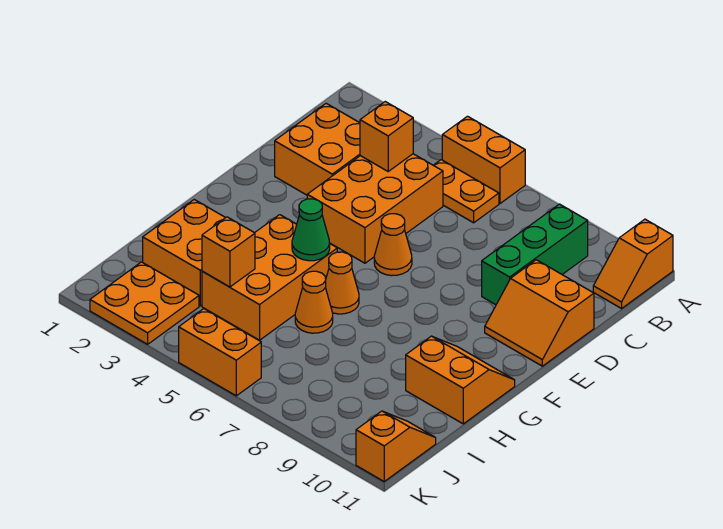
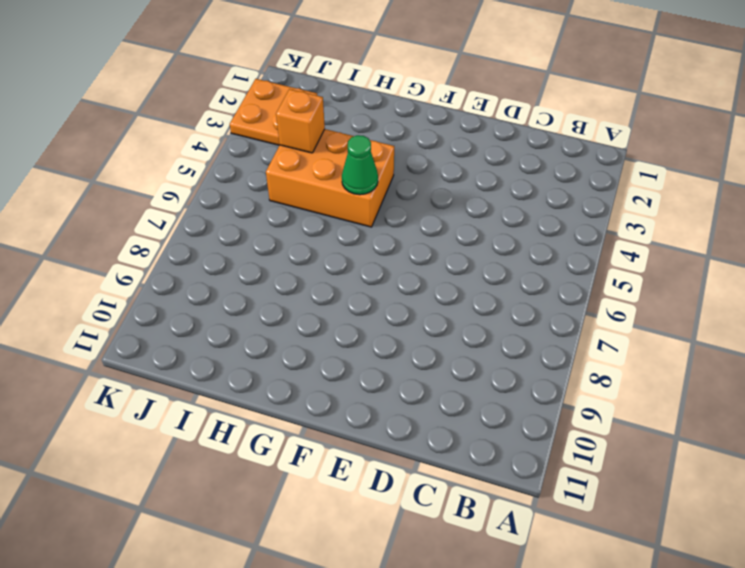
none -> orange brick A5:A6 level 1
none -> orange slope A11:B11 level 1 top A
none -> orange plate B5:B6 level 1

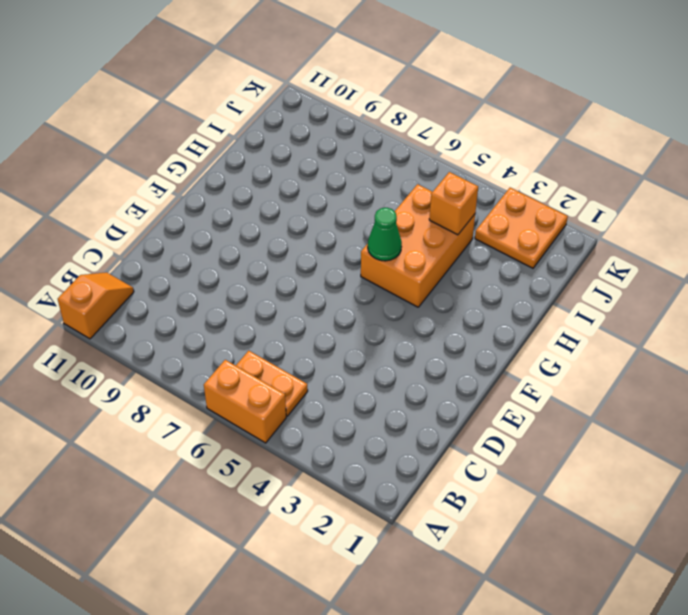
none -> green brick B9:D9 level 1
none -> orange brick C2:D3 level 1
none -> orange brick C4:E5 level 1

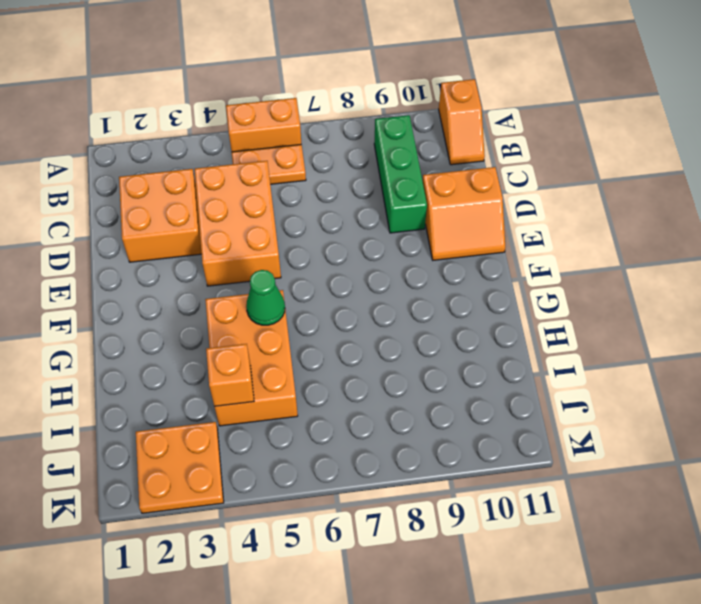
none -> orange cone E6 level 1
none -> orange cone G6 level 1
none -> orange slope G10:H11 level 1 top H

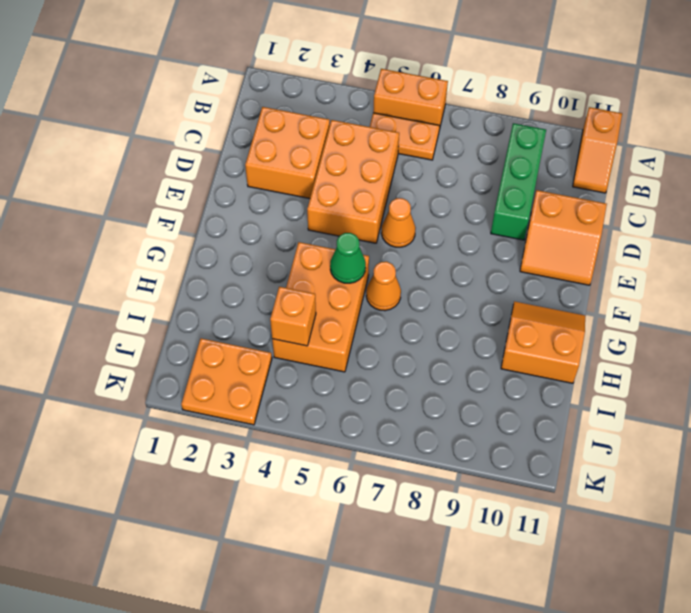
none -> orange brick H2:I3 level 1
none -> orange cone H6 level 1
none -> orange slope J11:K11 level 1 top K

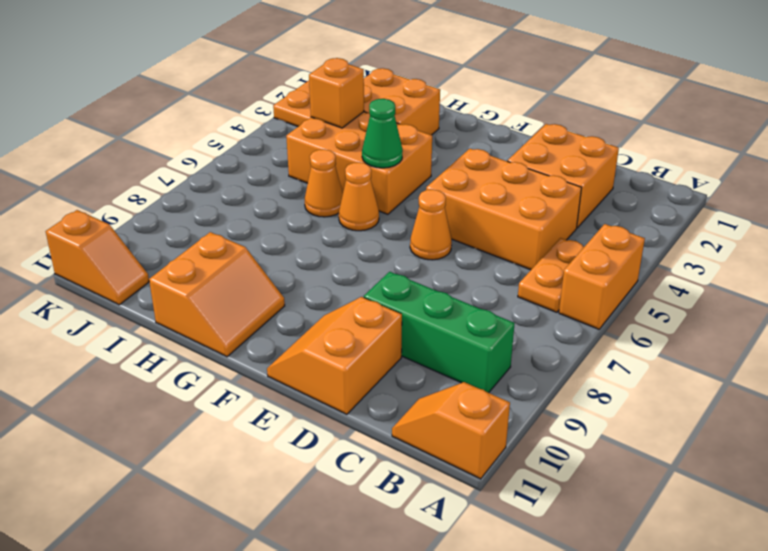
none -> orange brick K5:K6 level 1
none -> orange brick C4 level 2

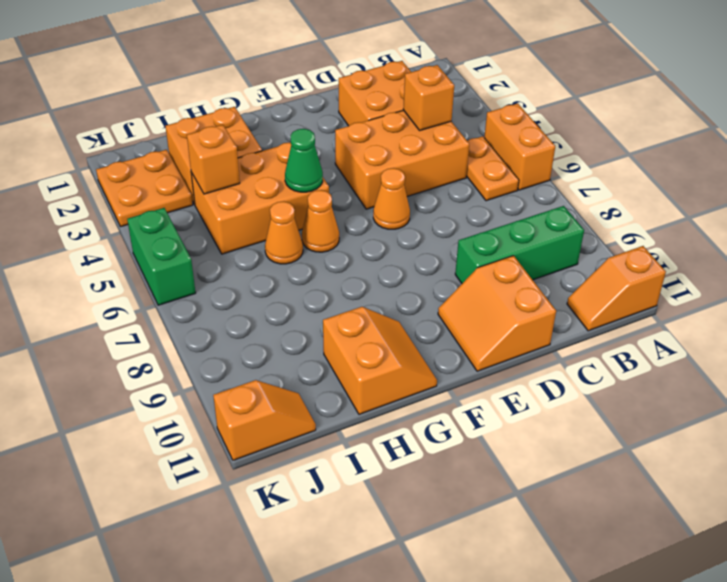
green brick K5:K6 level 1 -> orange brick K5:K6 level 1

